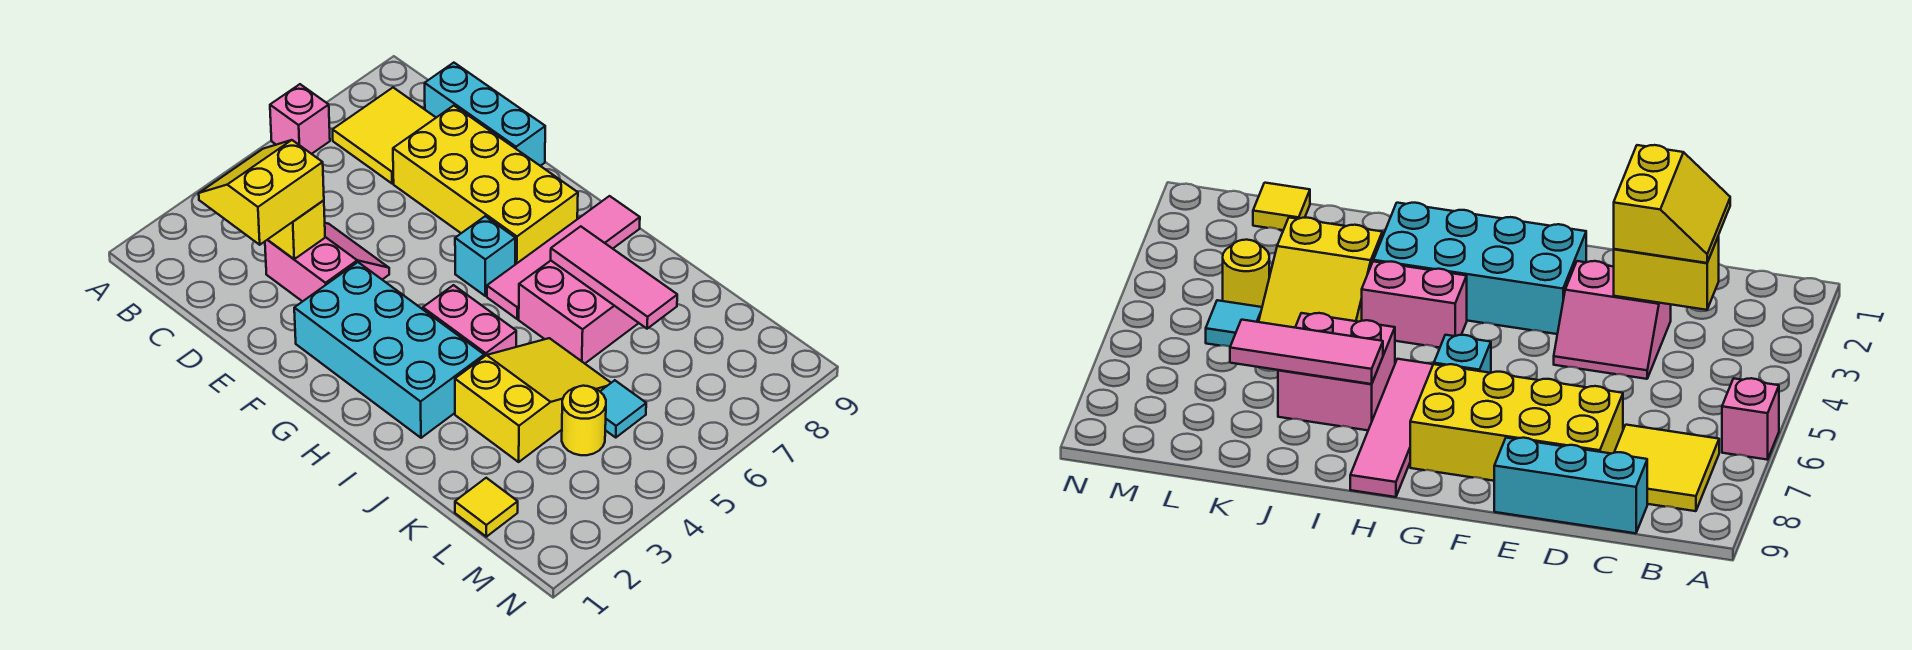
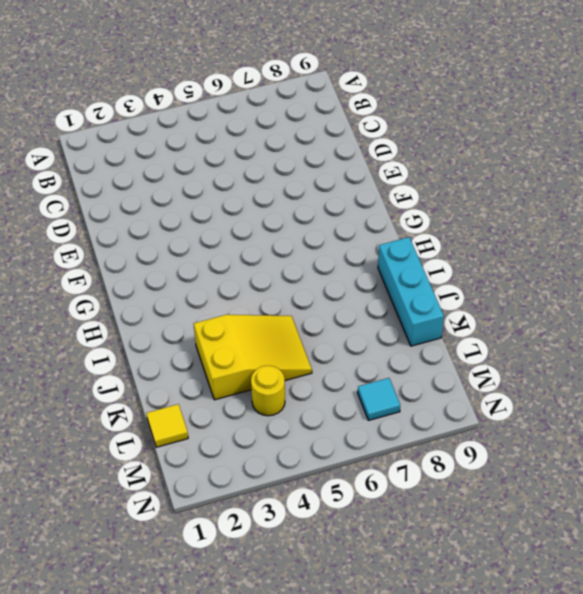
cyan brick I9:K9 level 1 -> cyan brick C9:E9 level 1
cyan tile M7 level 1 -> cyan tile L5 level 1
none -> pink brick A6 level 1
none -> yellow tile B7:C8 level 1
none -> pink slope D3:E4 level 1 top 3

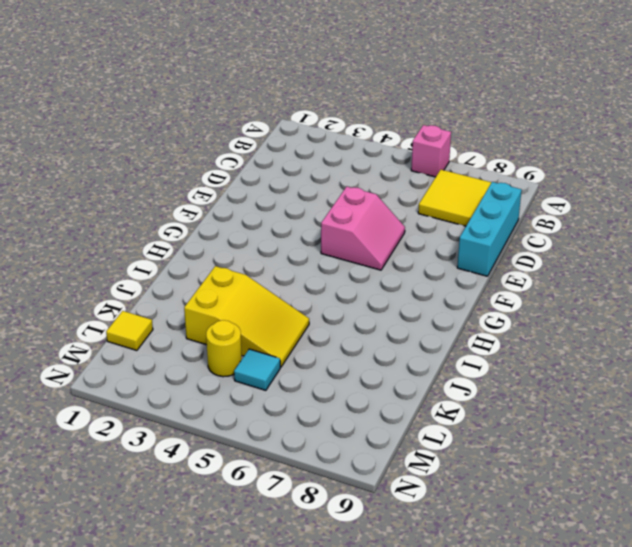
pink slope E5:F6 level 1 top 5 -> pink slope D3:E4 level 1 top 3
none -> yellow brick D7:G8 level 1
none -> cyan brick F2:I3 level 1
none -> cyan brick G6 level 1

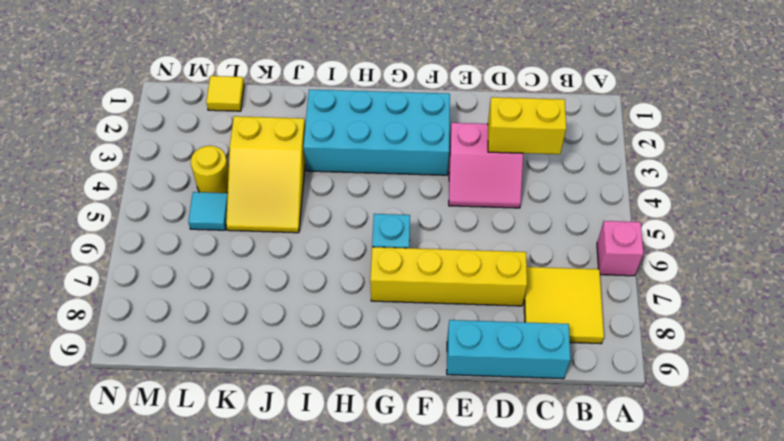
yellow brick D7:G7 level 1 -> yellow brick D7:G8 level 1
none -> pink brick H4:I4 level 1
none -> pink tile H6:H9 level 1
none -> pink brick I6:J7 level 1

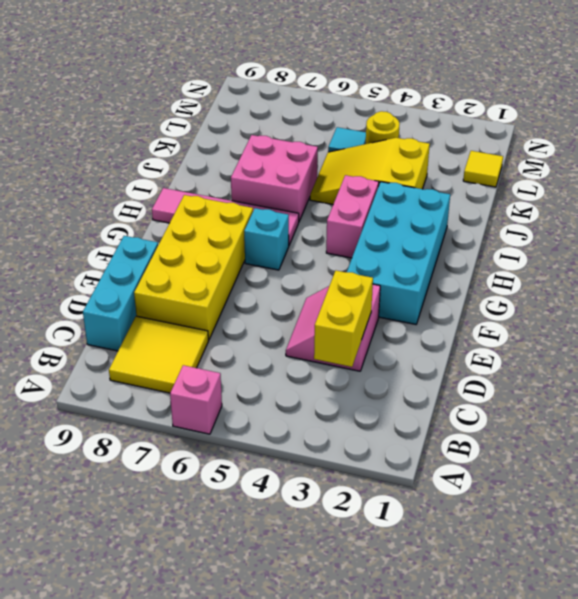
none -> pink tile I7:K7 level 2
none -> yellow slope C2:D3 level 3 top D

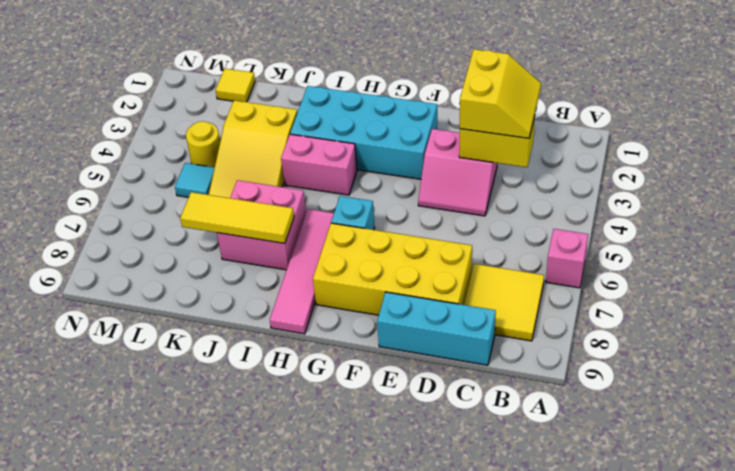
yellow tile I7:K7 level 2 -> pink tile I7:K7 level 2

